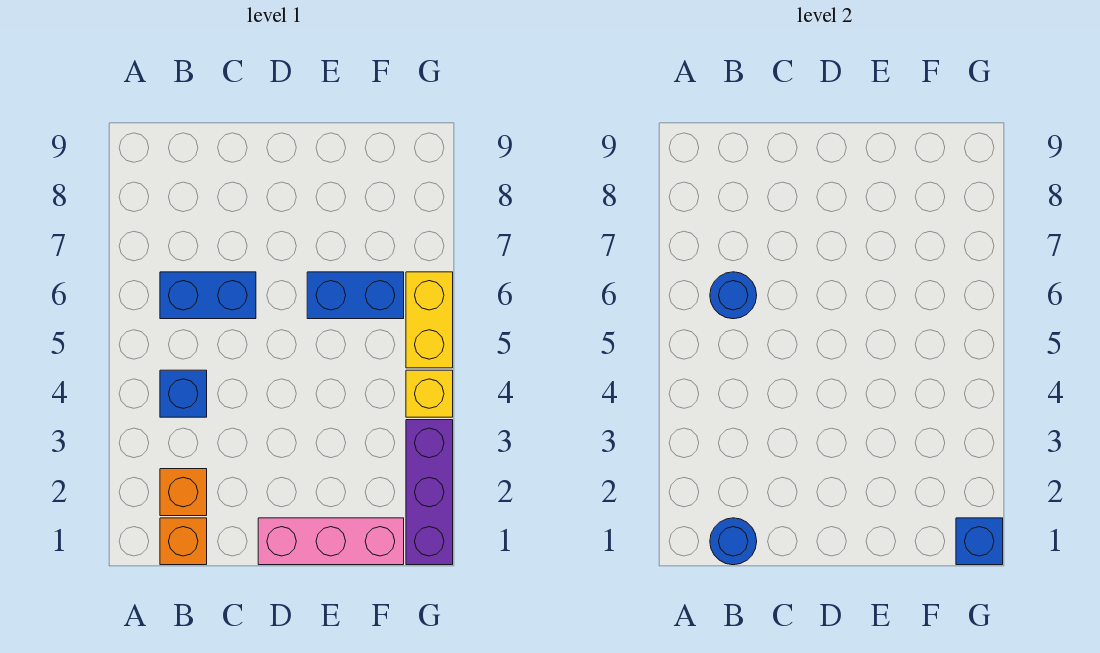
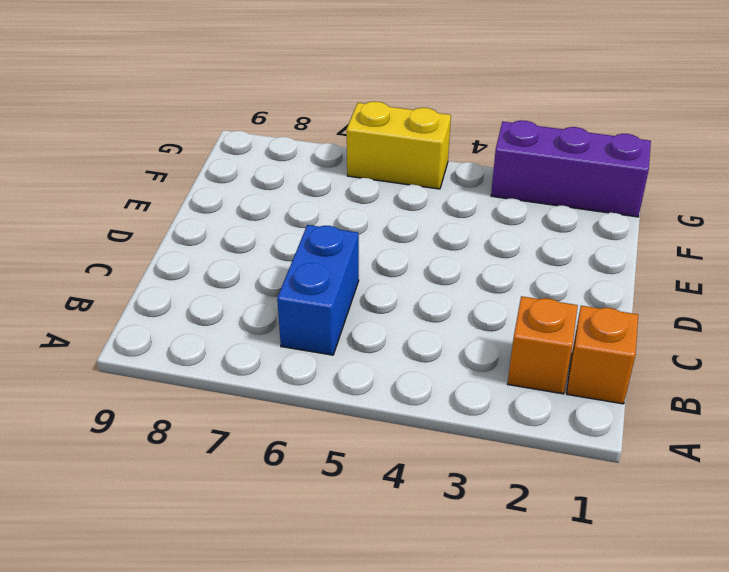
none -> blue brick B4 level 1
none -> pink brick D1:F1 level 1
none -> blue brick E6:F6 level 1

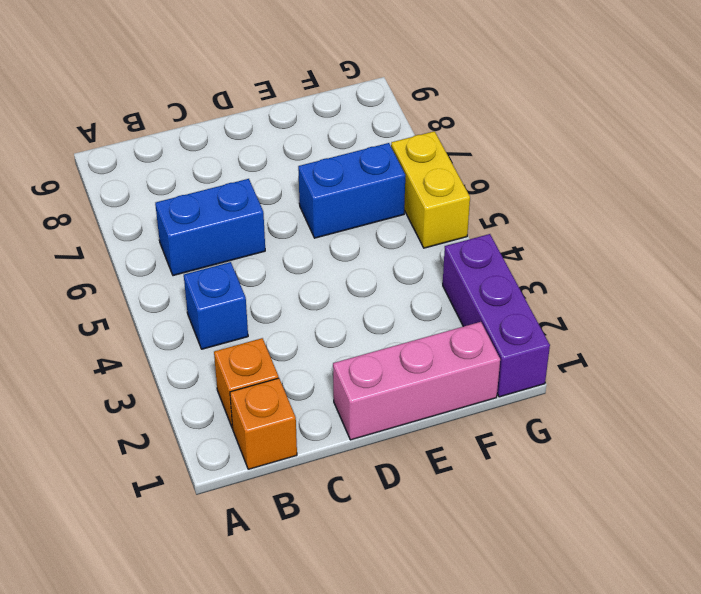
none -> yellow brick G4 level 1
none -> blue round brick B1 level 2
none -> blue round brick B6 level 2

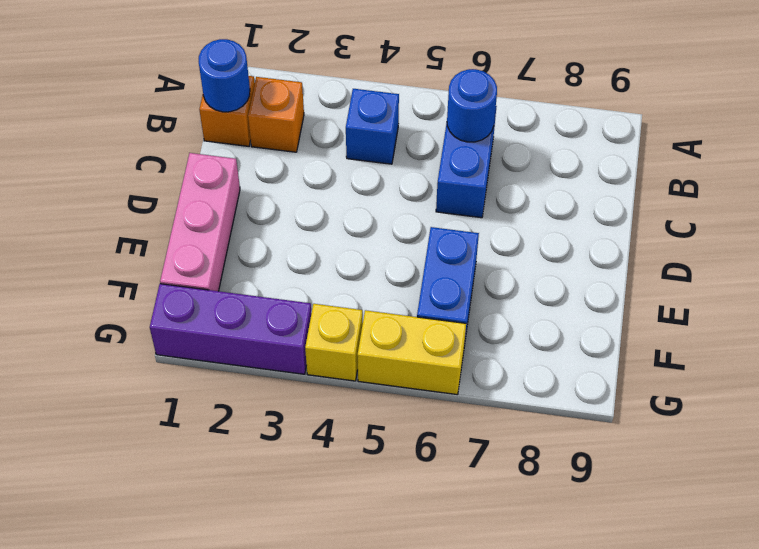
none -> blue brick G1 level 2

